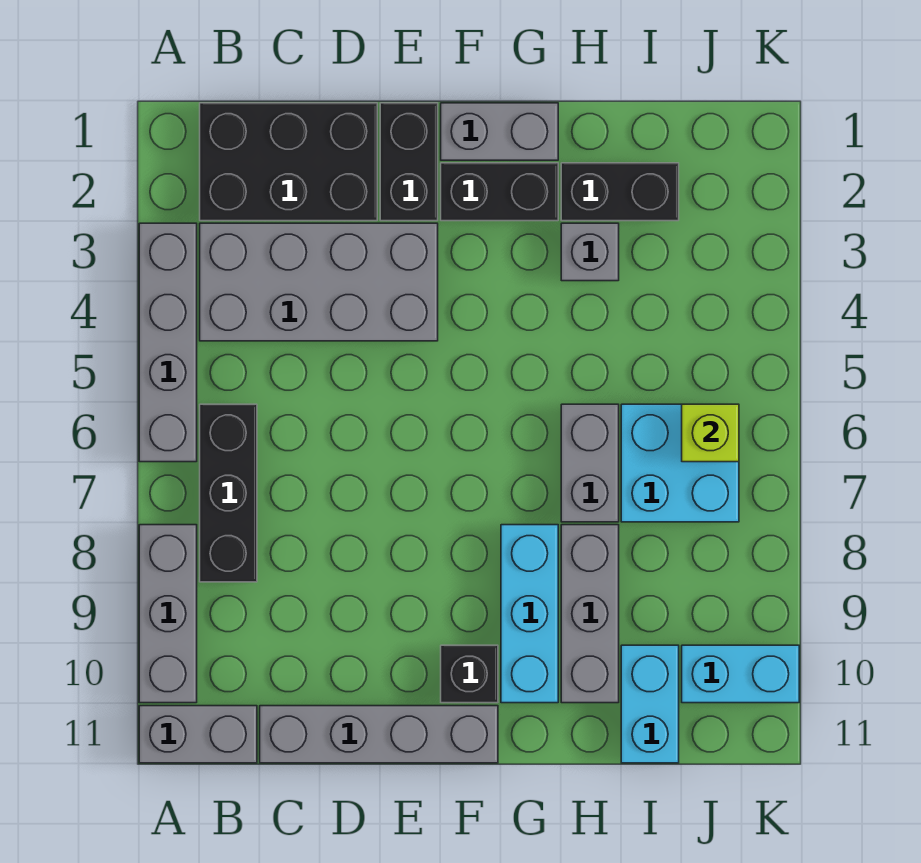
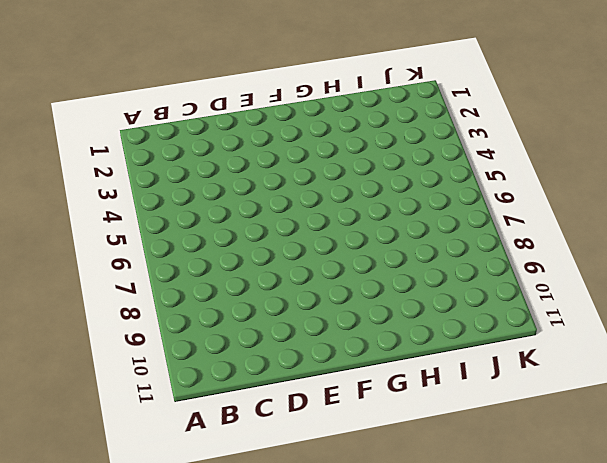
none -> grey brick A3:A6 level 1
none -> grey brick A8:A10 level 1
none -> grey brick A11:B11 level 1

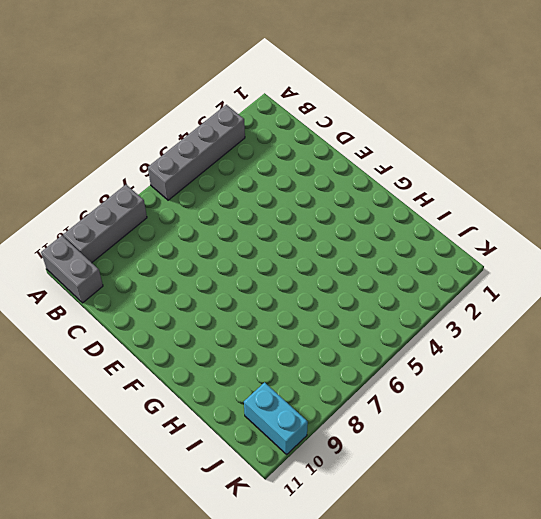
none -> black brick B1:D2 level 1
none -> grey brick B3:E4 level 1
none -> black brick B6:B8 level 1

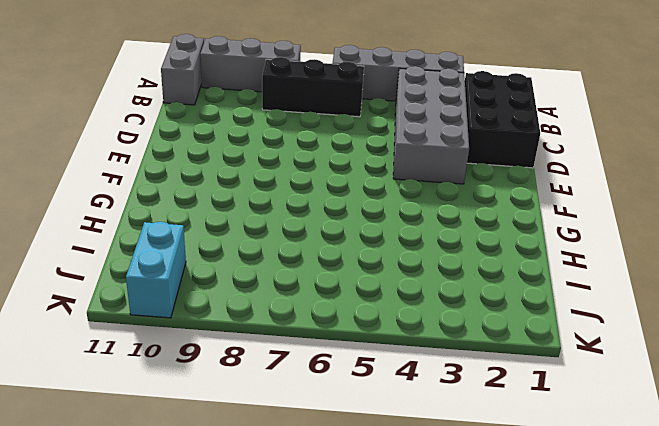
none -> grey brick C11:F11 level 1
none -> black brick E1:E2 level 1
none -> grey brick F1:G1 level 1

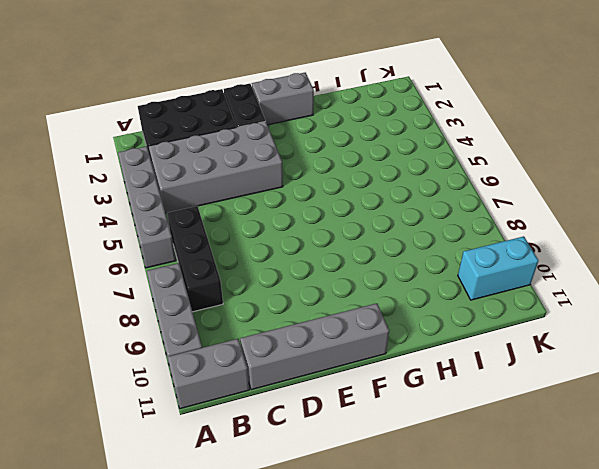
none -> black brick F2:G2 level 1
none -> black brick F10 level 1
none -> cyan brick G8:G10 level 1

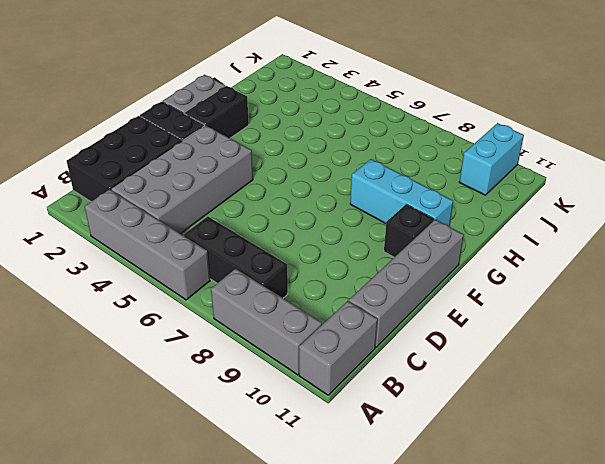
none -> black brick H2:I2 level 1
none -> grey brick H3 level 1
none -> grey brick H6:H7 level 1

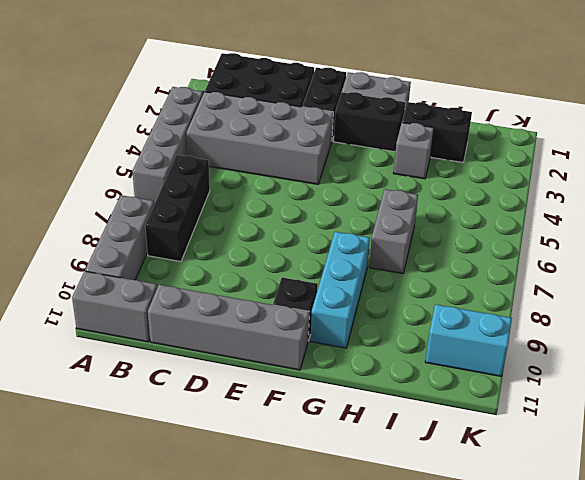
none -> grey brick H8:H10 level 1
none -> cyan brick I6:J7 level 1
none -> cyan brick I10:I11 level 1

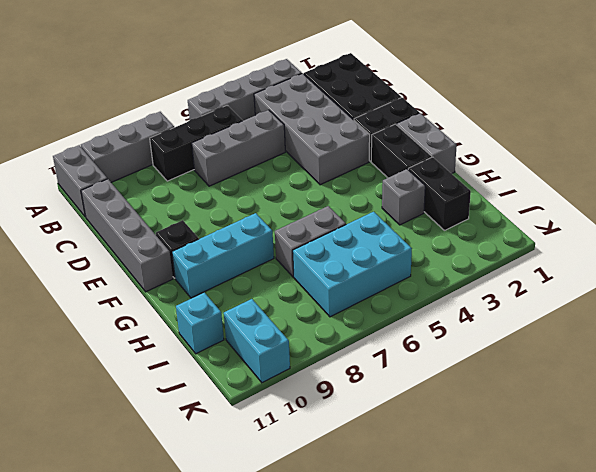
grey brick C5:C7 level 1 -> grey brick H8:H10 level 1
cyan brick I5:J7 level 1 -> cyan brick I6:J7 level 1
cyan brick I11 level 1 -> cyan brick I10:I11 level 1
none -> lime brick J6 level 2

